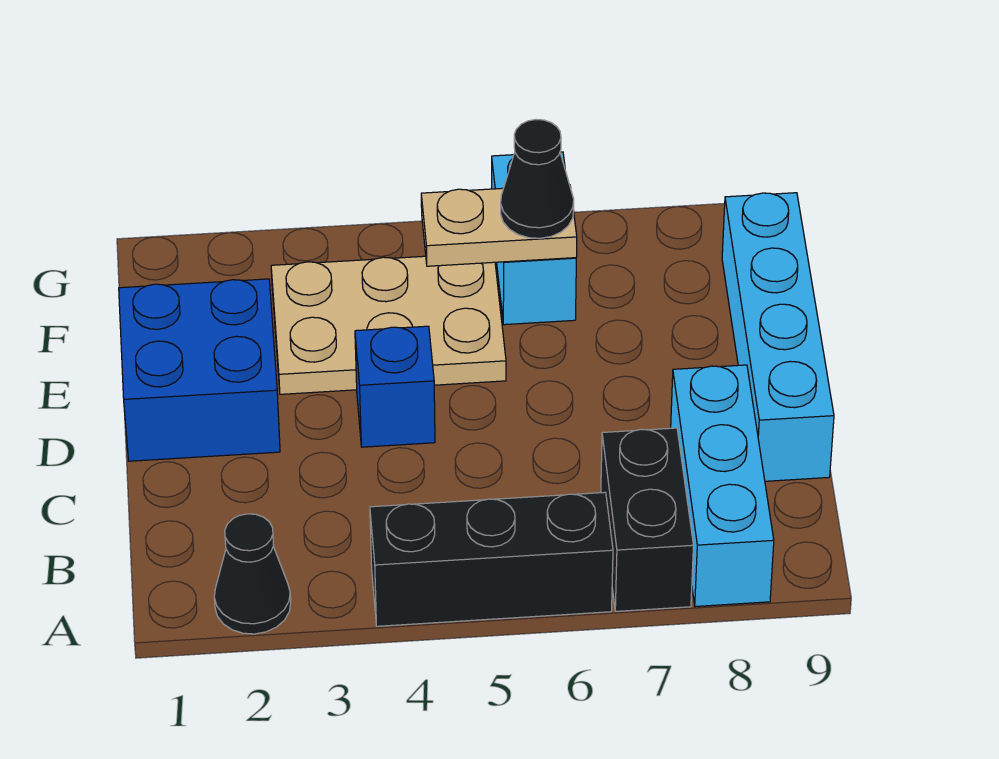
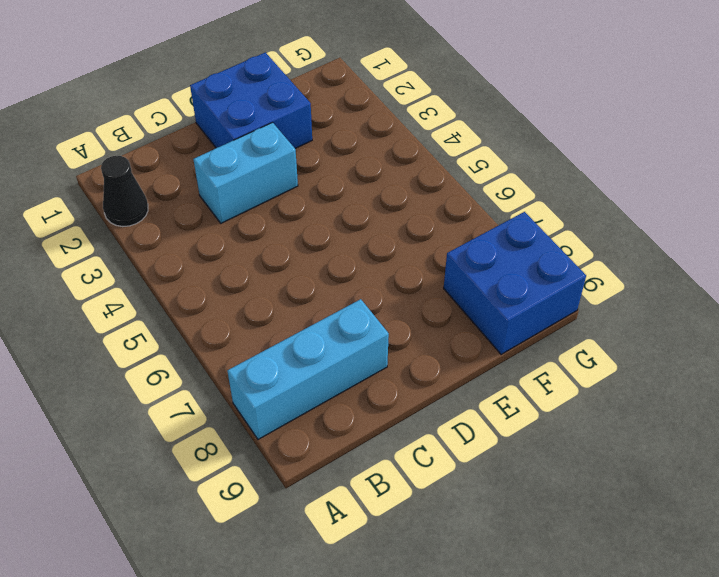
cyan brick C3:D3 level 1 -> cyan brick F6:G6 level 1
blue brick F8:G9 level 1 -> cyan brick C9:F9 level 1
none -> black brick A4:A6 level 1
none -> black brick A7:B7 level 1

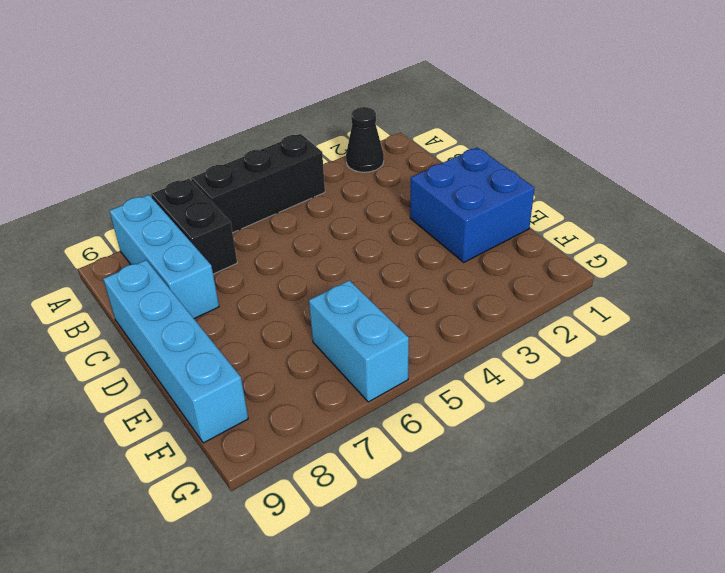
none -> blue brick D4 level 1
none -> tan plate E3:F5 level 1

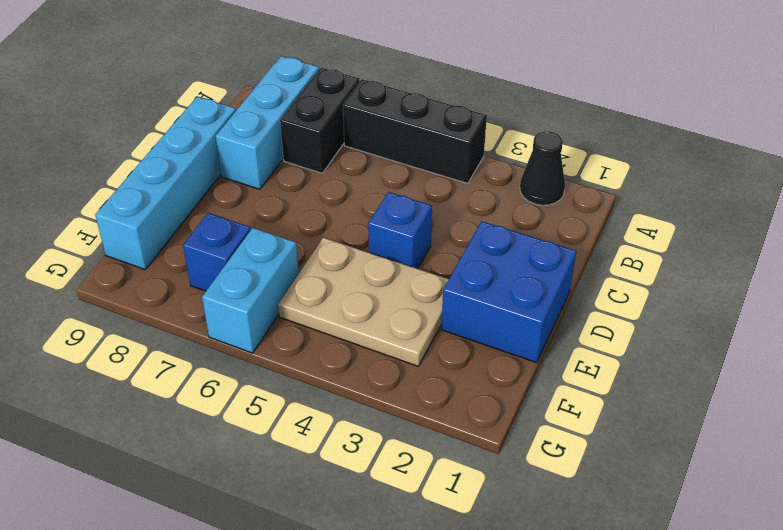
blue brick F7 level 1 -> none
none -> tan plate F5:F6 level 2
none -> black cone F6 level 3

